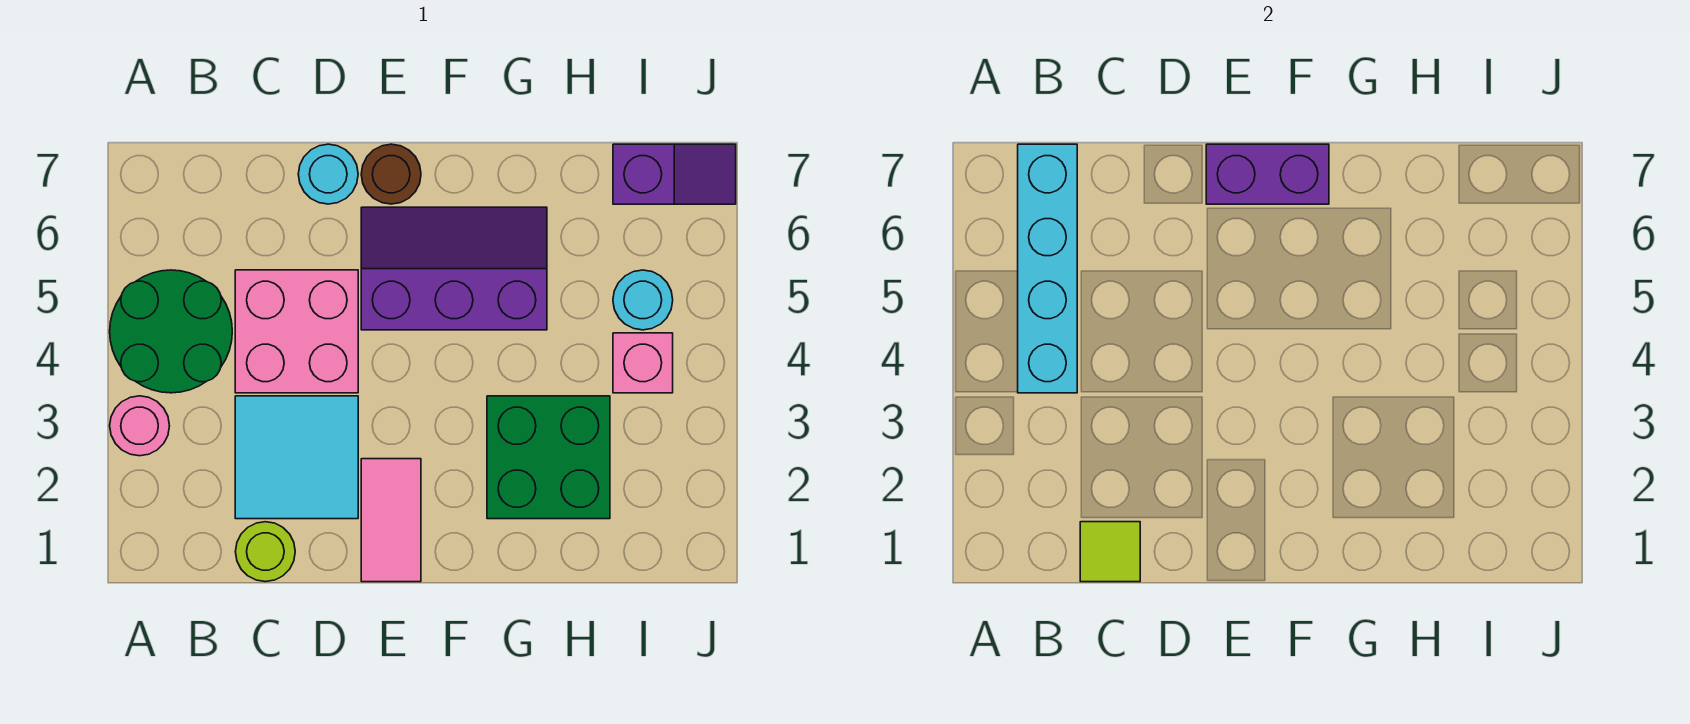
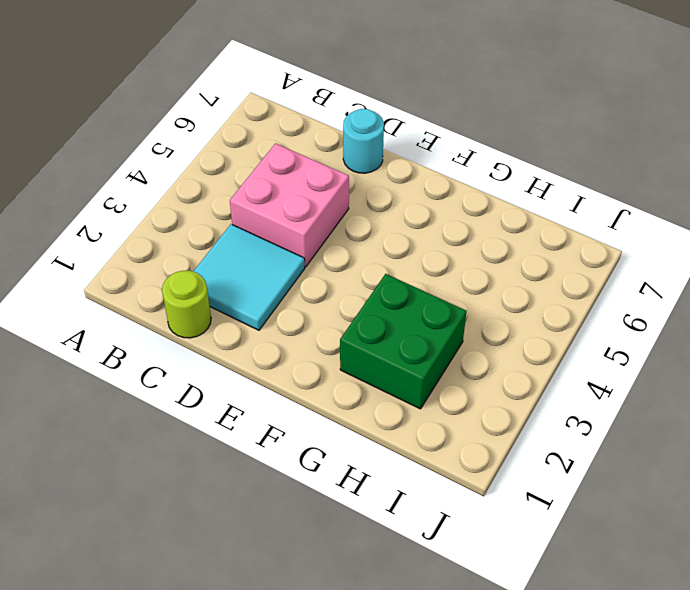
none -> pink round brick A3 level 1
none -> green round brick A4:B5 level 1
none -> pink tile E1:E2 level 1

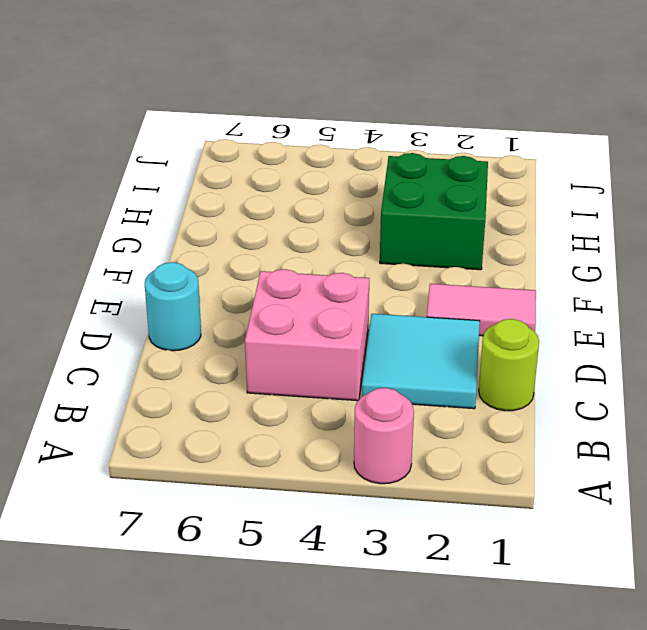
none -> green round brick A4:B5 level 1
none -> purple slope E5:G6 level 1 top 5
none -> brown round brick E7 level 1

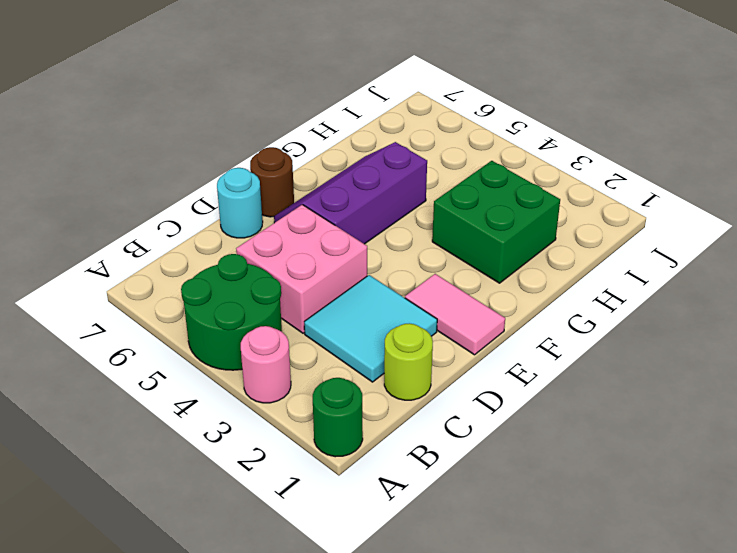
green round brick A1 level 1 -> none
none -> pink brick I4 level 1
none -> cyan round brick I5 level 1
none -> purple slope I7:J7 level 1 top I

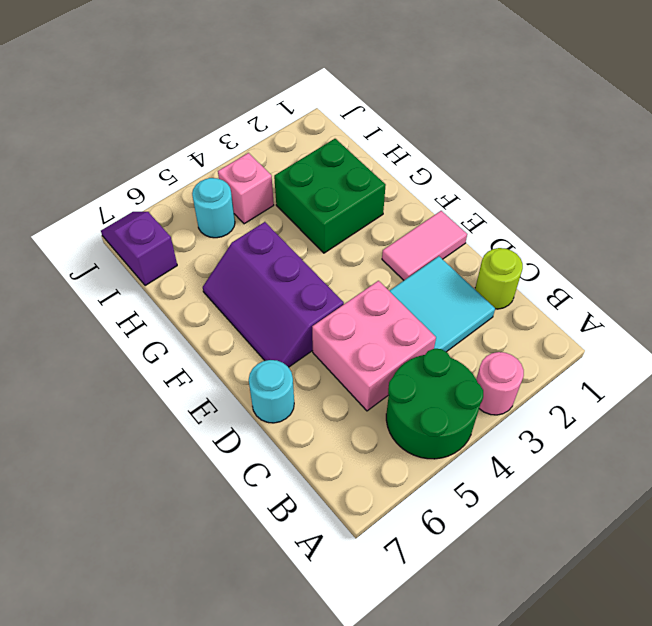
none -> brown round brick E7 level 1
none -> cyan brick B4:B7 level 2
none -> lime tile C1 level 2

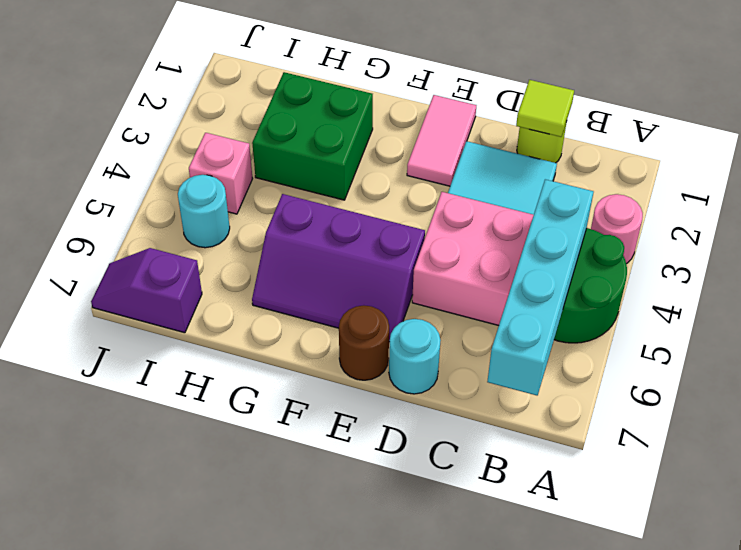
none -> purple brick E7:F7 level 2

